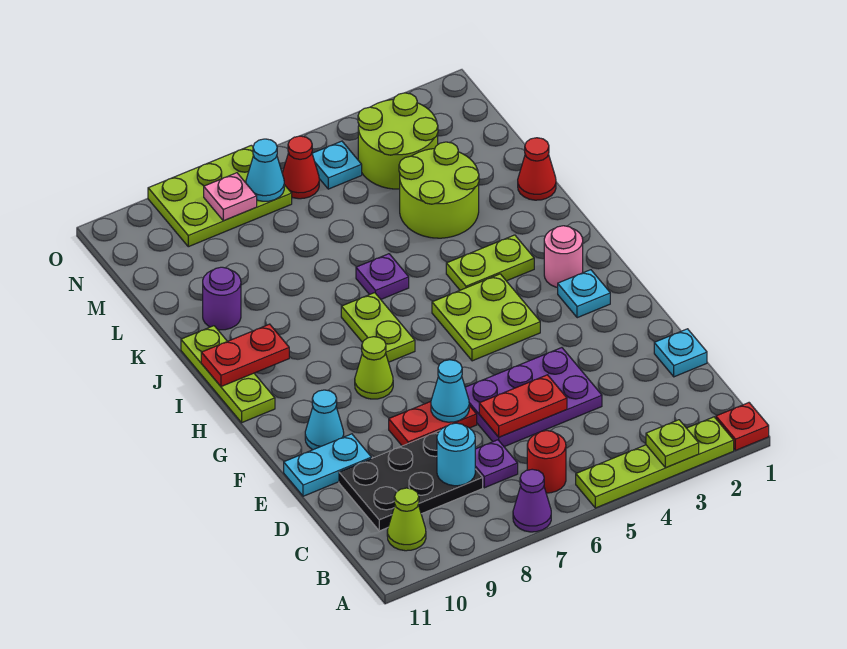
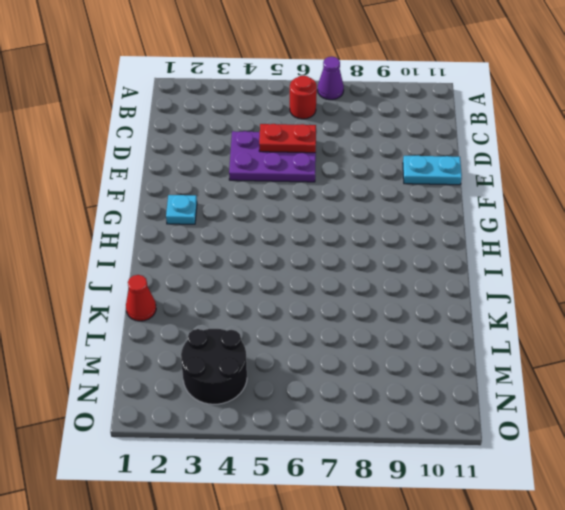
black round brick M3:N4 level 1 -> lime round brick M3:N4 level 1
none -> red plate A1 level 1
none -> lime plate A2:A5 level 1
none -> lime cone B10 level 1
none -> purple plate C7 level 1

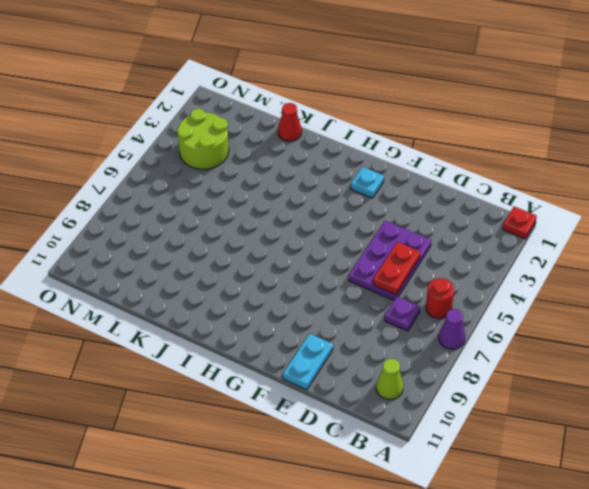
none -> lime plate A2:A5 level 1
none -> black plate C8:D10 level 1
none -> cyan plate D1 level 1
none -> red plate E7:E8 level 1

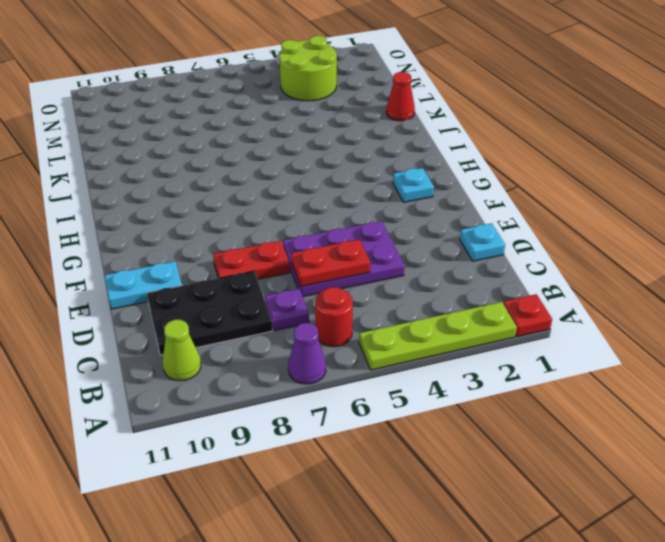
none -> cyan cone F10 level 1
none -> lime plate G4:H5 level 1
none -> lime cone G8 level 1
none -> pink round brick H2 level 1

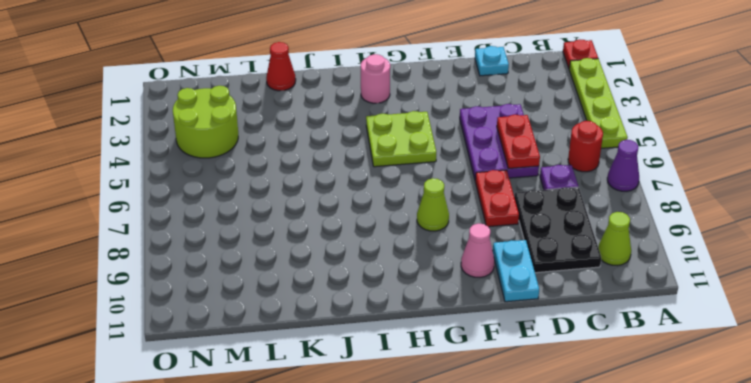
pink cone F10 level 1 -> cyan cone F10 level 1
none -> cyan plate G2 level 1
none -> lime plate H7:I7 level 1
none -> lime plate H11:J11 level 1
none -> lime plate I3:I4 level 1

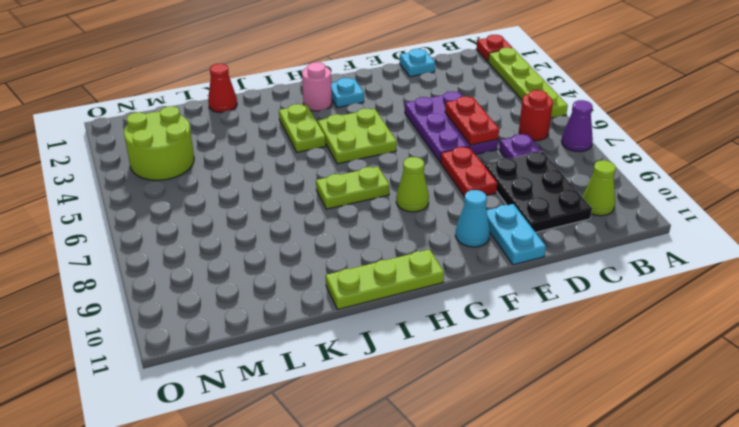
none -> purple plate J6 level 1
none -> lime round brick K3:L4 level 1
none -> purple round brick K10 level 1
none -> cyan plate N5 level 1

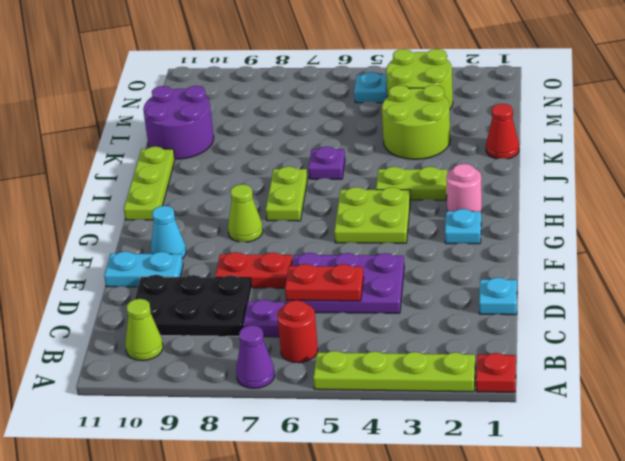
purple round brick K10:L11 level 1 -> purple round brick K10 level 1
none -> red cone N6 level 1
none -> lime plate N7:O9 level 1
none -> lime plate A3 level 2
none -> cyan round brick C8 level 2

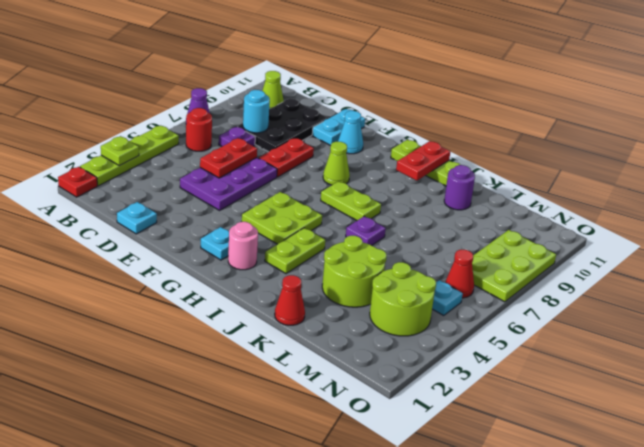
none -> cyan cone E7 level 2
none -> cyan cone N7 level 2
none -> pink plate N8 level 2

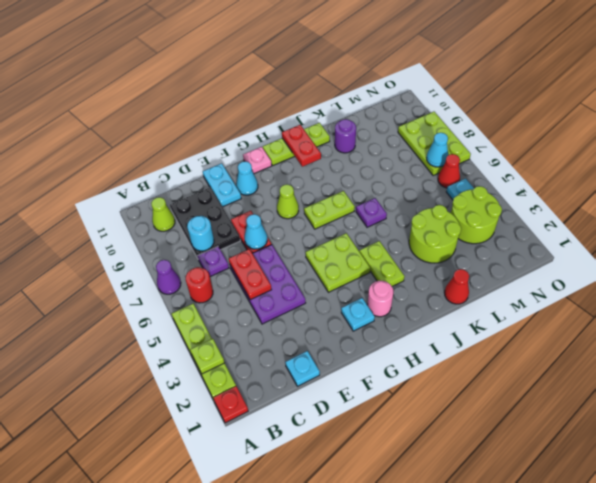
pink plate G11 level 1 -> pink plate N8 level 2

